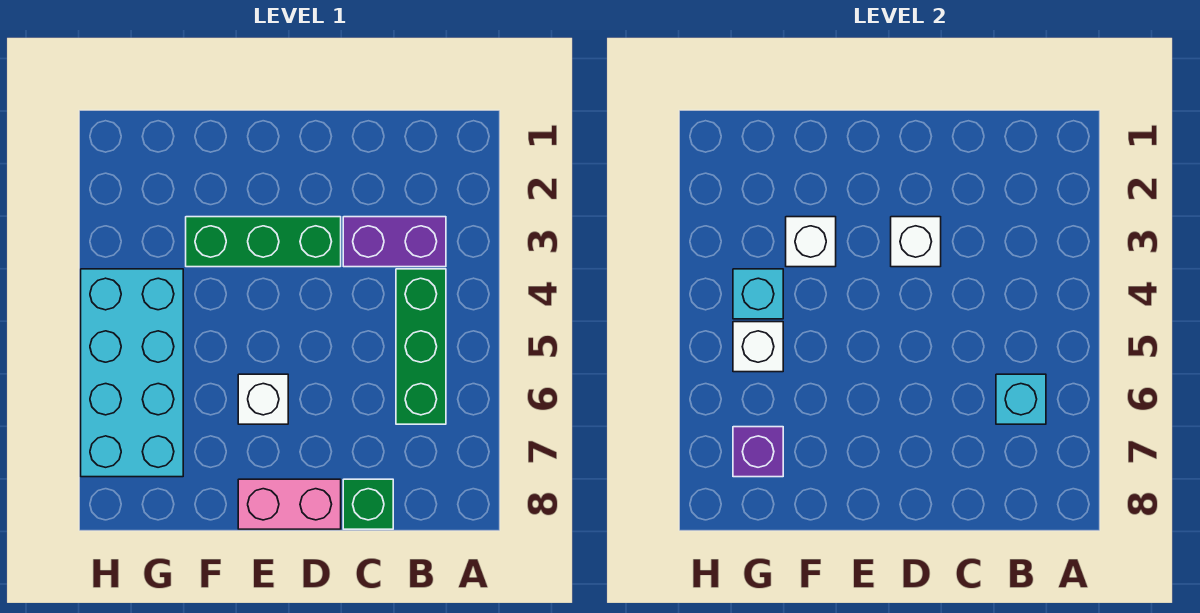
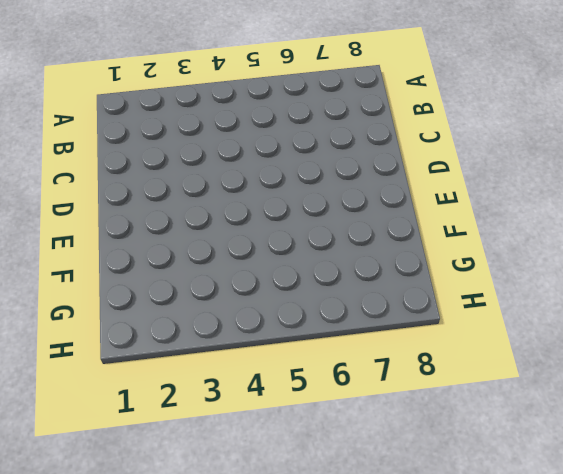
none -> purple brick B3:C3 level 1
none -> green brick B4:B6 level 1
none -> green brick C8 level 1

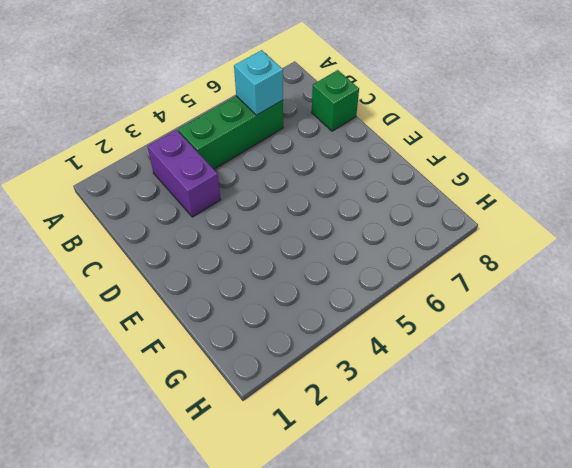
none -> green brick D3:F3 level 1
none -> pink brick D8:E8 level 1
none -> white brick E6 level 1

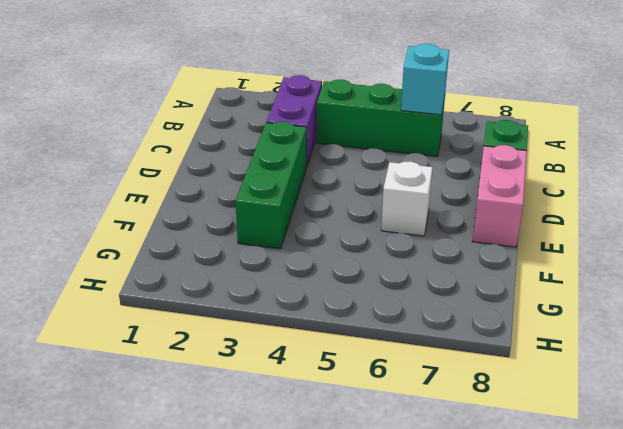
none -> cyan brick G4:H7 level 1
none -> white brick D3 level 2
none -> white brick F3 level 2

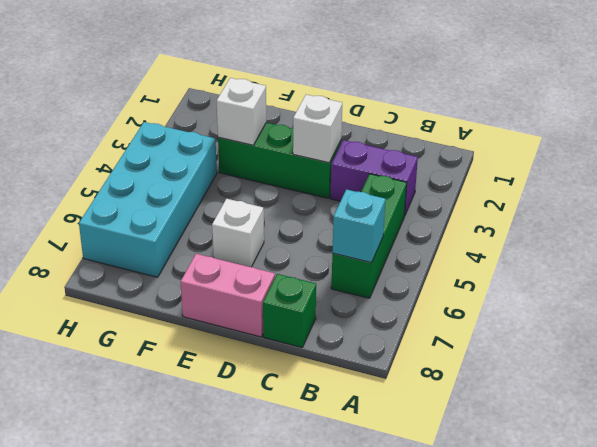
none -> cyan brick G4 level 2
none -> white brick G5 level 2
none -> purple brick G7 level 2

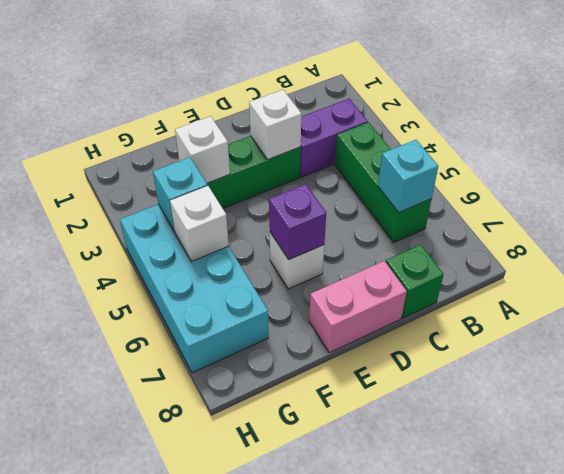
purple brick E6 level 2 -> purple brick G7 level 2

